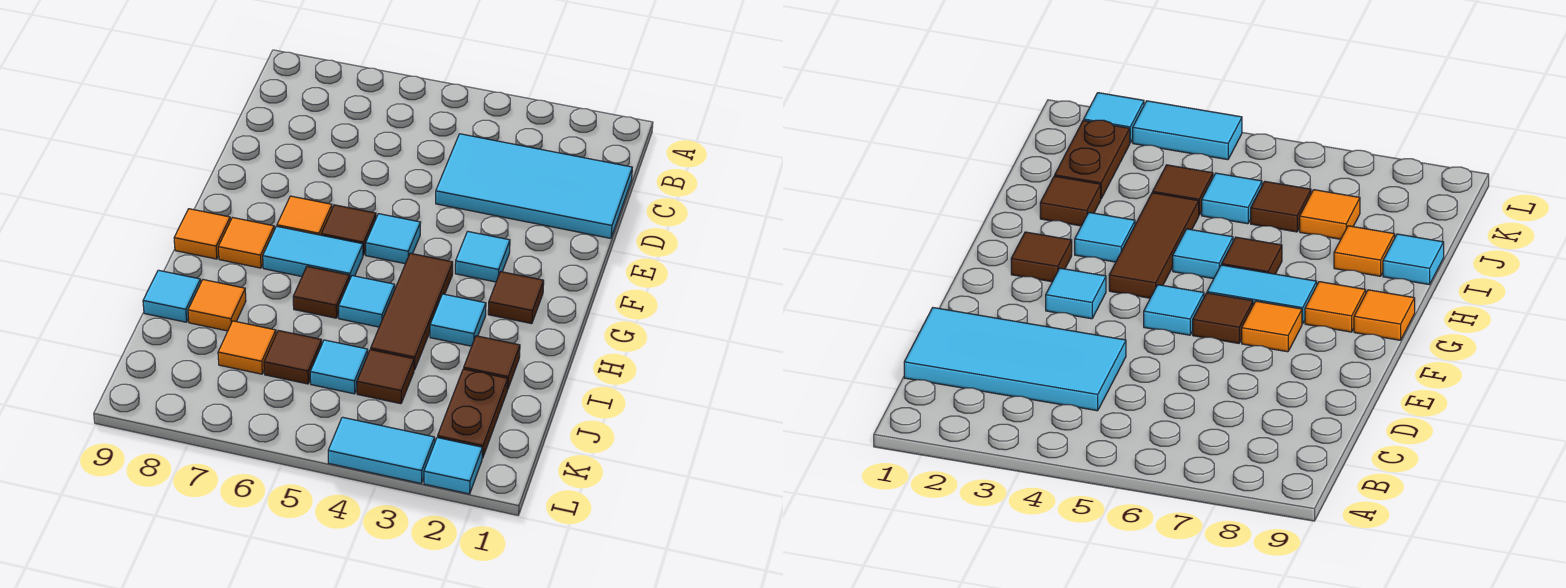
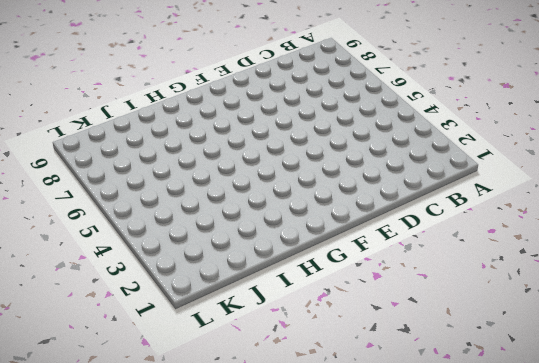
none -> cyan tile C1:D4 level 1
none -> cyan tile F3 level 1
none -> cyan tile F5 level 1

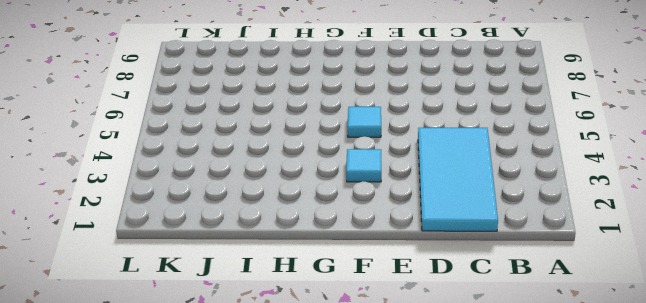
none -> brown tile F6 level 1
none -> orange tile F7 level 1
none -> brown tile G2 level 1

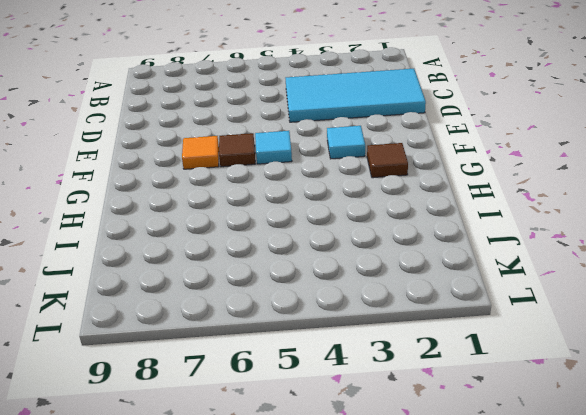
none -> brown tile G4:I4 level 1
none -> cyan tile G6:G7 level 1
none -> orange tile G8 level 1

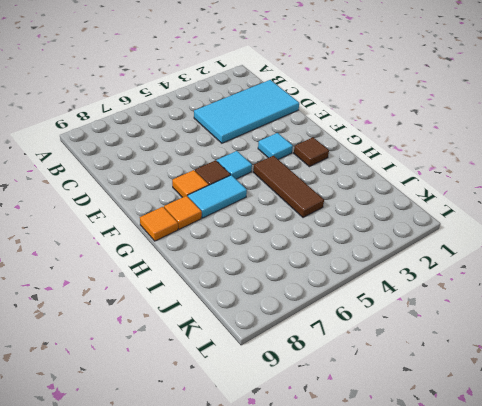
none -> cyan tile H3 level 1
none -> cyan tile H5 level 1
none -> brown tile H6 level 1

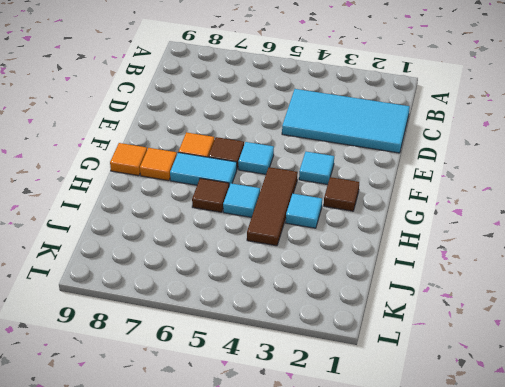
none -> brown tile I2 level 1
none -> orange tile I8 level 1
none -> cyan tile I9 level 1

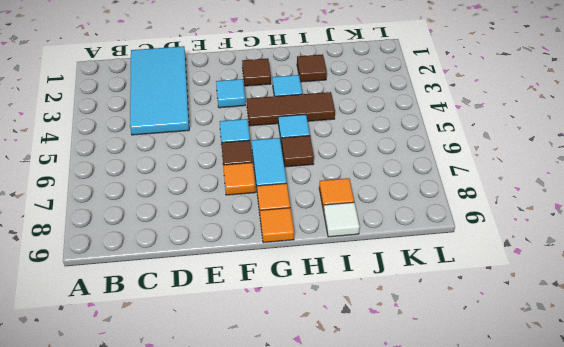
white tile I9 level 1 -> cyan tile I9 level 1
none -> brown plate J2:K2 level 1
none -> brown tile J4 level 1
none -> cyan tile J5 level 1

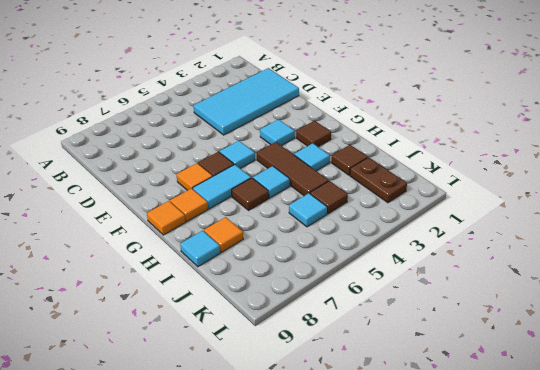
none -> brown tile J6 level 1
none -> orange tile J7 level 1
none -> cyan tile L2 level 1

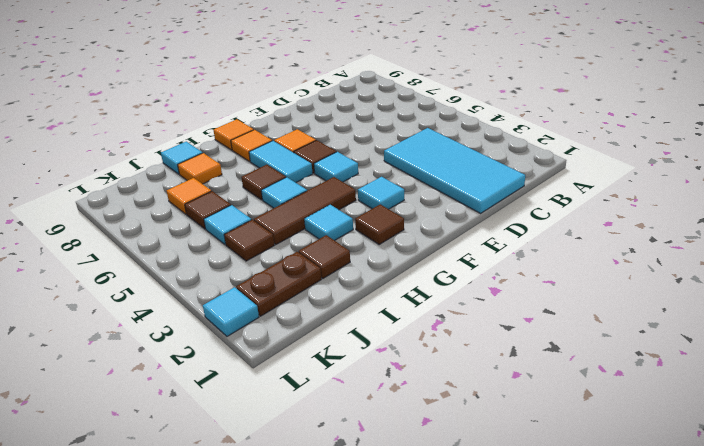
none -> cyan tile L3:L4 level 1

